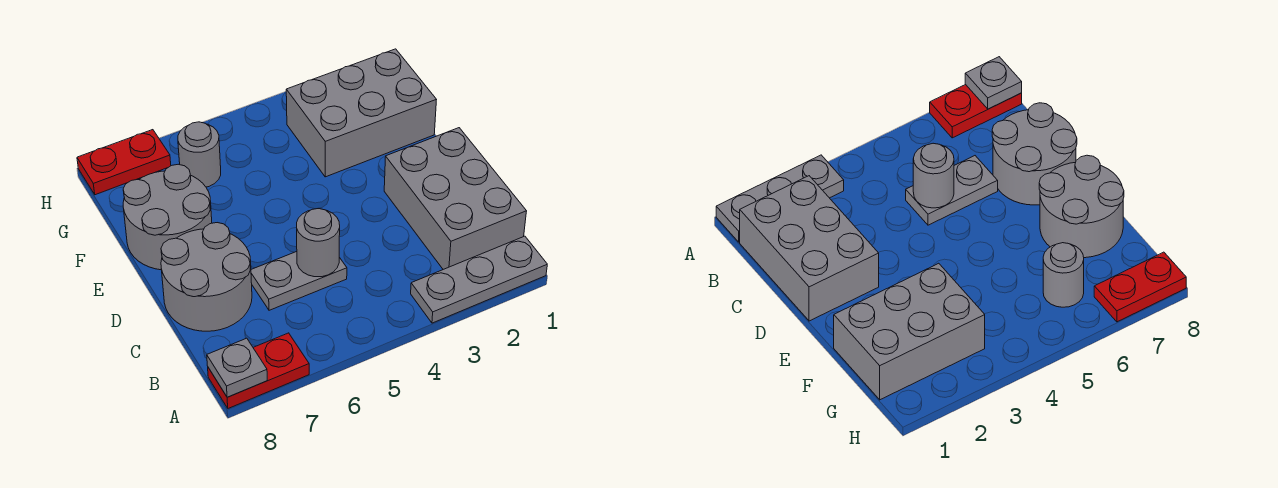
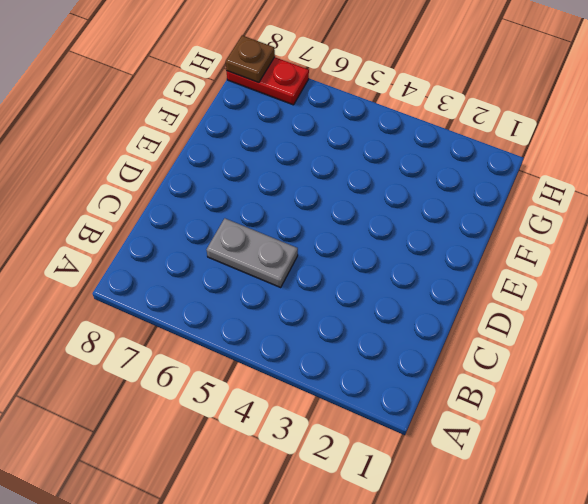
brown plate H8 level 2 -> none
none -> grey plate A1:A3 level 1
none -> red plate A7:A8 level 1

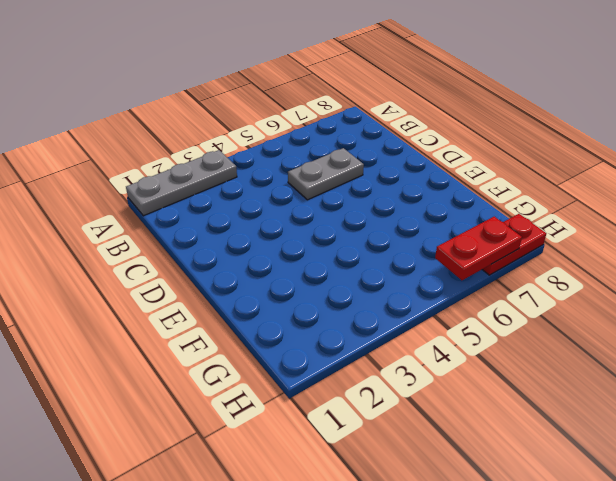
red plate H6:H7 level 2 -> red plate A7:A8 level 1
none -> grey brick B1:D2 level 1
none -> grey round brick C7:D8 level 1

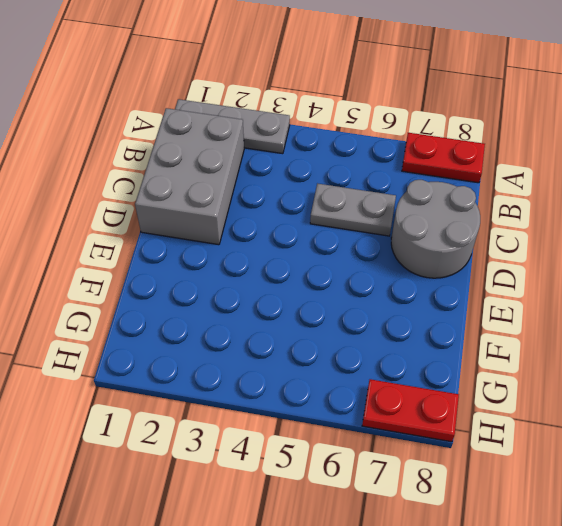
none -> grey round brick E7:F8 level 1
none -> grey brick F1:G3 level 1

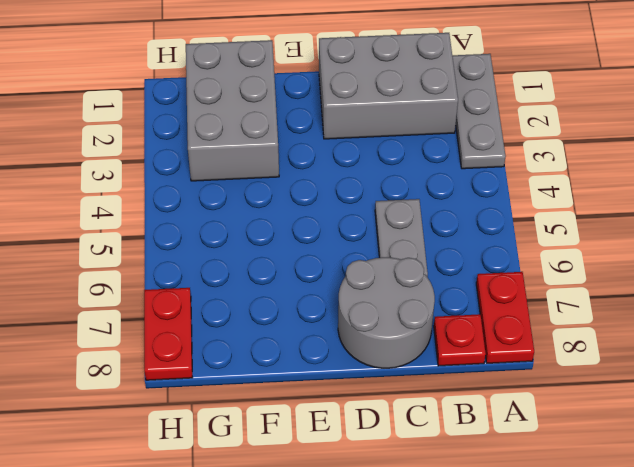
red plate B8 level 1 -> none
none -> grey round brick E7:F8 level 1
none -> grey round brick G6 level 1

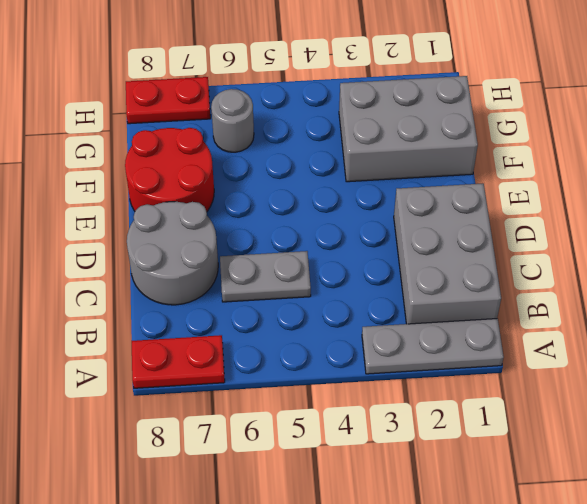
red round brick E7:F8 level 1 -> grey round brick E7:F8 level 1
none -> grey plate A8 level 2
none -> grey round brick C5 level 2

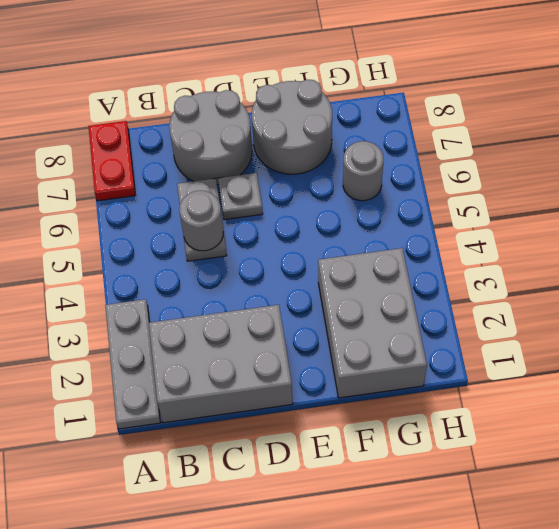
grey plate D6 level 1 -> grey plate A8 level 2
none -> red plate H7:H8 level 1

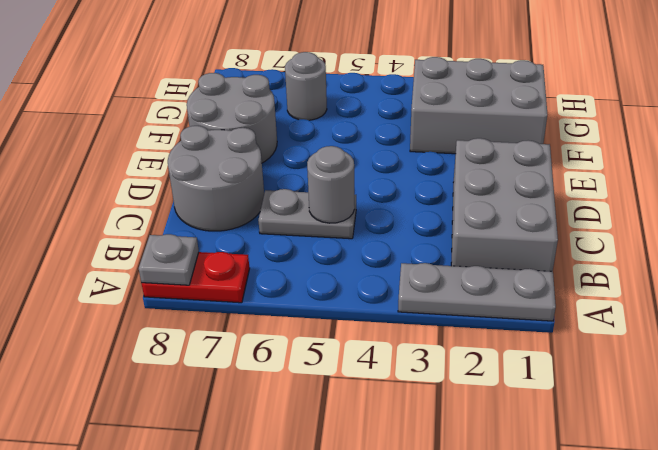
none -> red plate H7:H8 level 1

